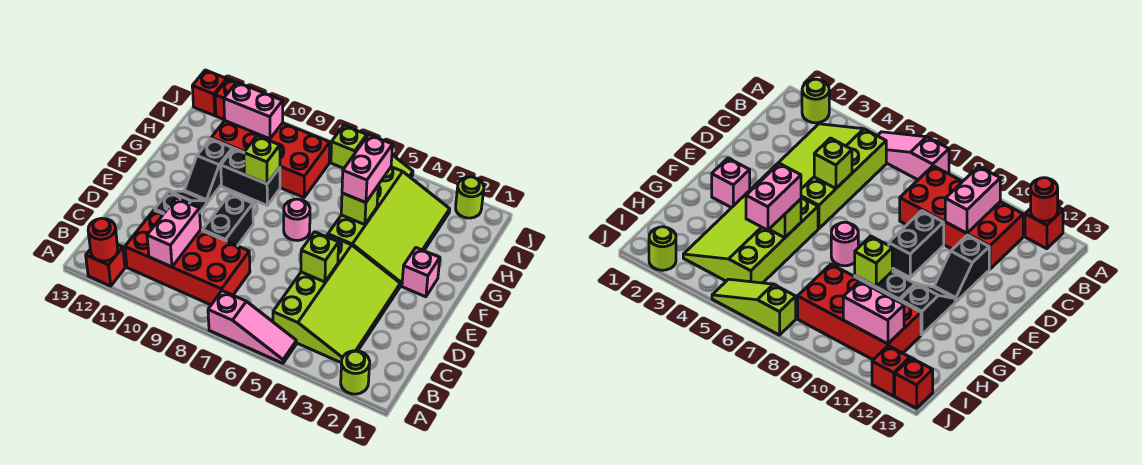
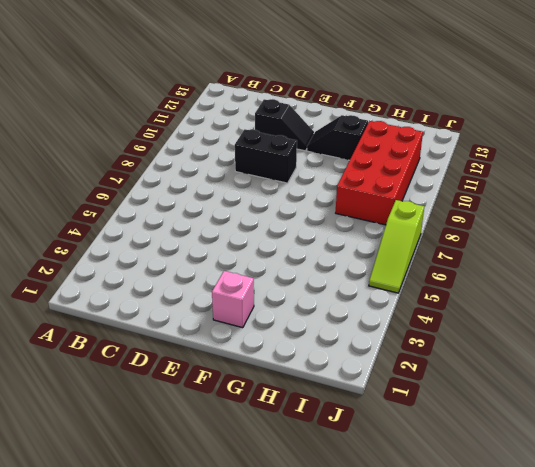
none -> lime round brick A2 level 1
none -> pink slope A5:A7 level 1 top 7
none -> red brick A12 level 1

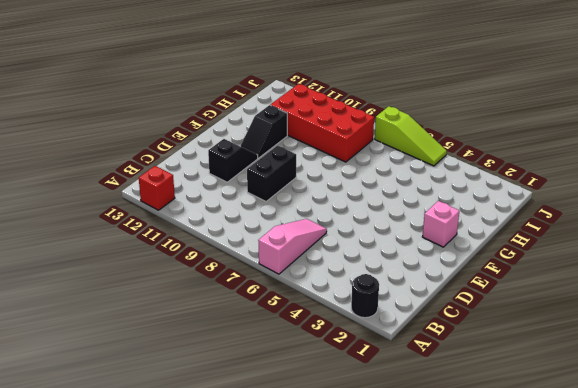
black round brick A2 level 1 -> lime round brick A2 level 1
pink slope A6:C6 level 1 top A -> pink slope A5:A7 level 1 top 7
none -> lime slope B3:E5 level 1 top 5
none -> red brick B8:C11 level 1
none -> lime slope F3:I5 level 1 top 5

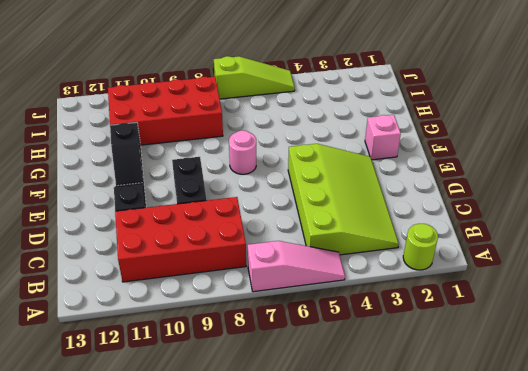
none -> red brick A12 level 1
none -> lime slope F3:I5 level 1 top 5
none -> black brick G9:G10 level 1

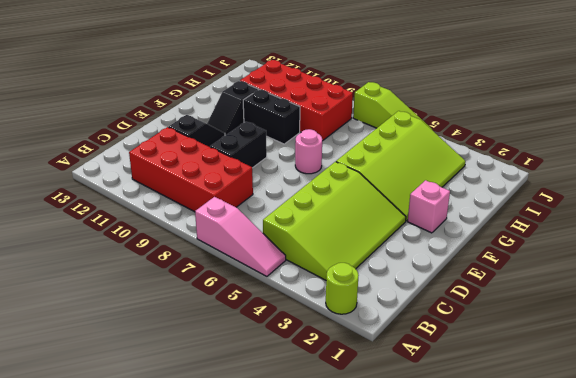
none -> red brick A12 level 1
none -> lime round brick J2 level 1
none -> red brick J12 level 1

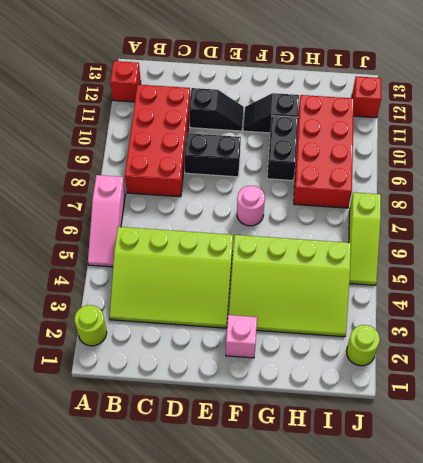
none -> red brick J13 level 1
none -> red round brick A12 level 2
none -> pink brick B10:C10 level 2

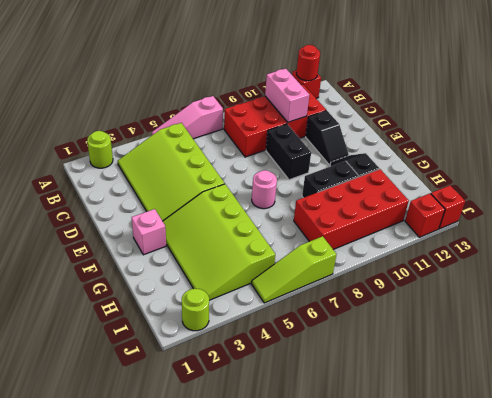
none -> lime brick D5 level 2
none -> lime brick G5 level 2
none -> lime brick G9 level 2

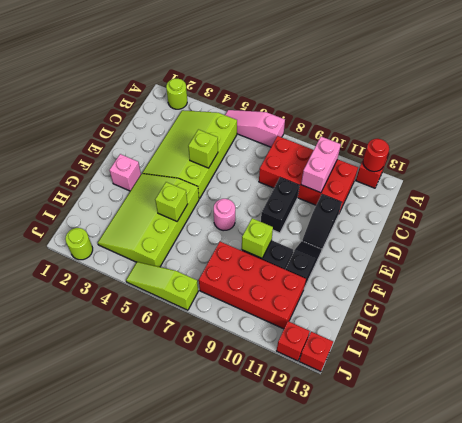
none -> pink brick I10:I11 level 2
none -> pink brick G5:H5 level 3

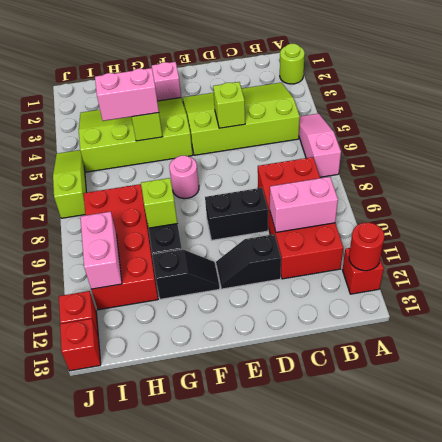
none -> lime round brick J2 level 1

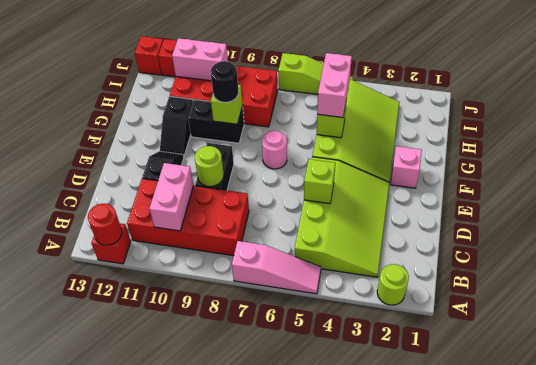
lime round brick D9 level 2 -> lime round brick J2 level 1
black round brick G9 level 3 -> none

